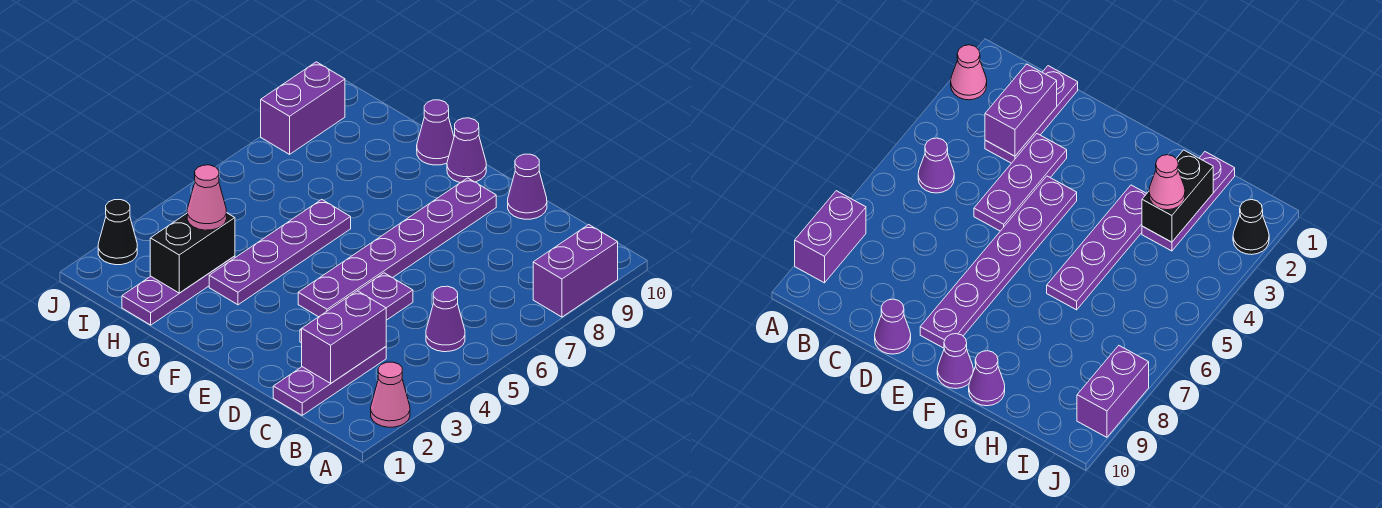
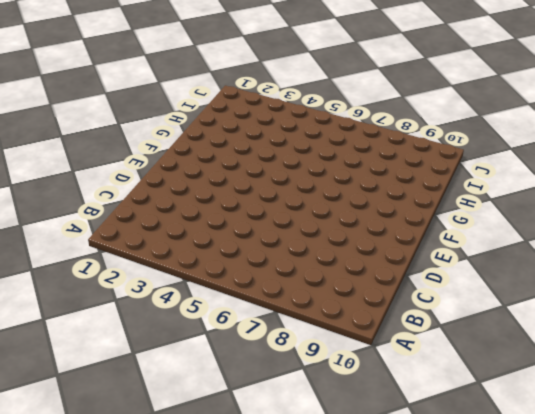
none -> pink cone A2 level 1
none -> purple brick A8:A9 level 1
none -> purple cone B5 level 1

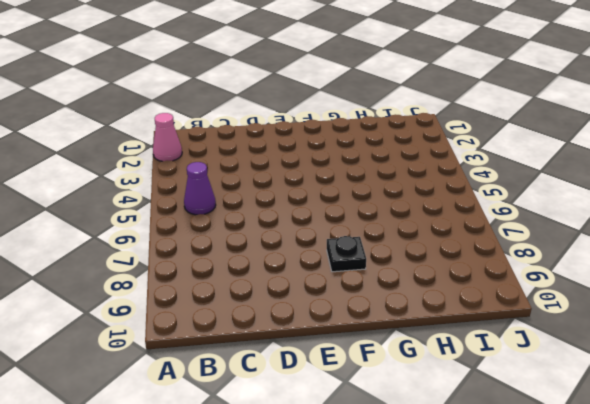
black plate F8 level 1 -> none
none -> purple brick A8:A9 level 1
none -> purple plate C1:C3 level 1
none -> purple plate D3:D5 level 1

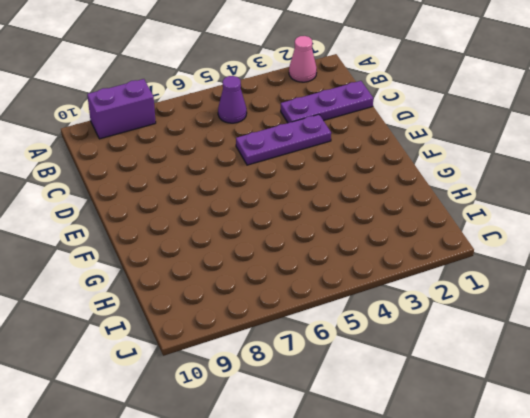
none -> purple cone D10 level 1
none -> purple plate E4:E9 level 1
none -> purple cone F10 level 1

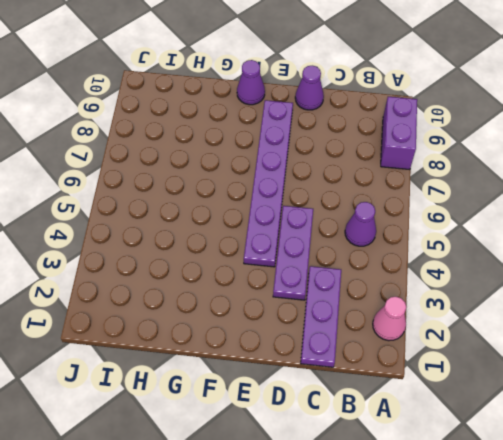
none -> purple plate G3:G6 level 1
none -> purple cone G10 level 1
none -> purple plate H1:H3 level 1

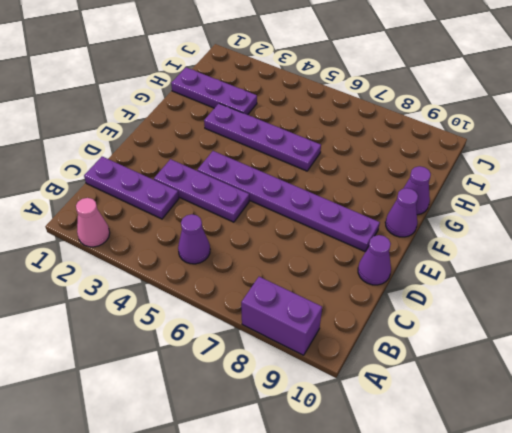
none -> black cone J2 level 1
none -> purple brick J8:J9 level 1
none -> purple brick C2:C3 level 2

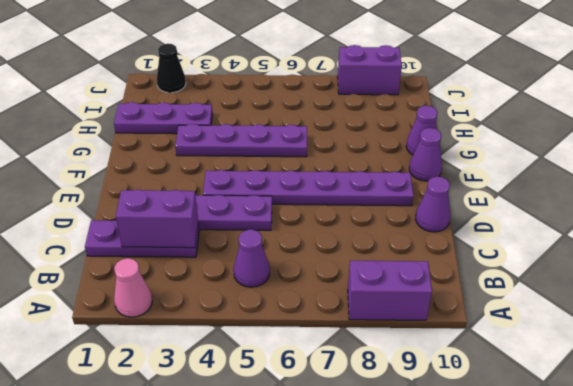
none -> black brick H2:H3 level 2
none -> pink cone H3 level 3

